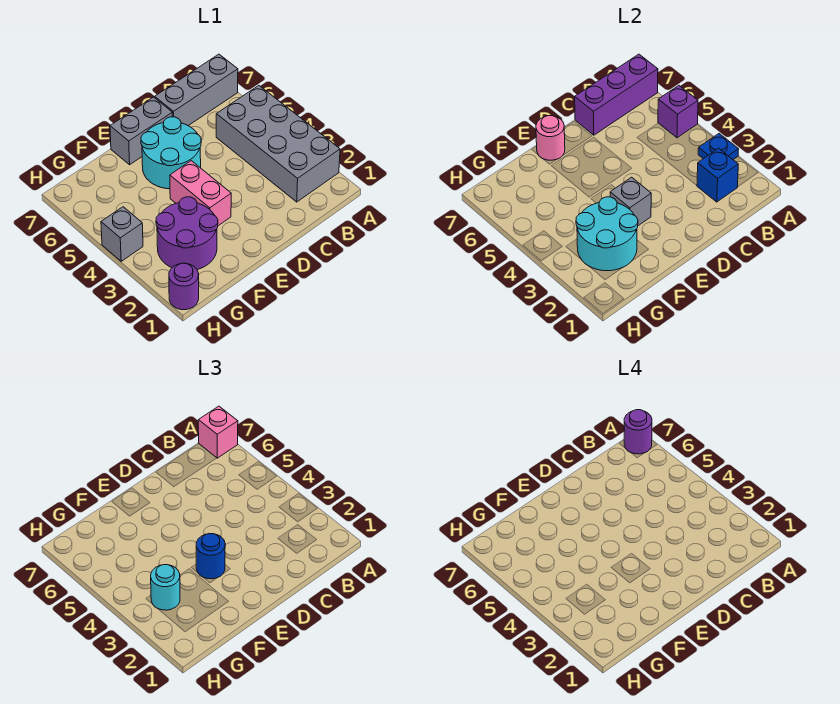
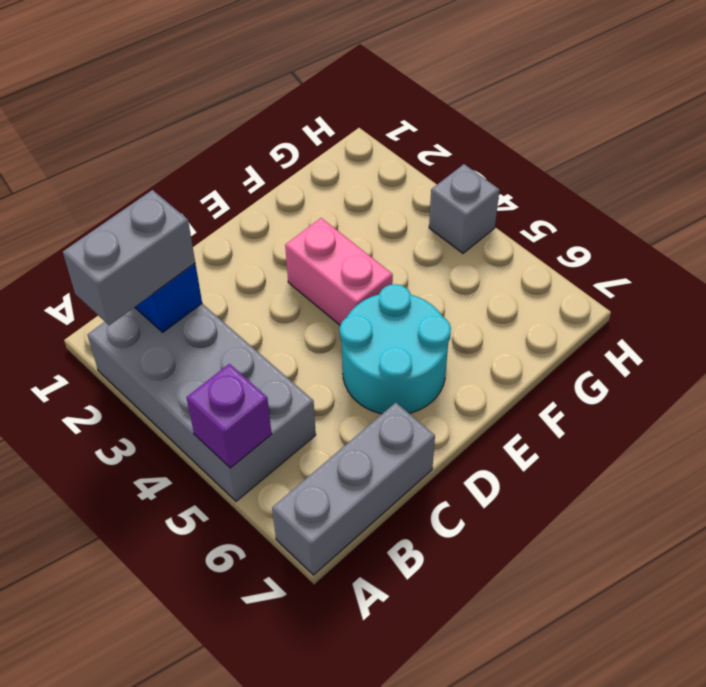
grey brick A2:B2 level 3 -> grey brick D7:E7 level 1
none -> purple round brick F2:G3 level 1
none -> purple round brick H1 level 1
none -> blue plate A3 level 2

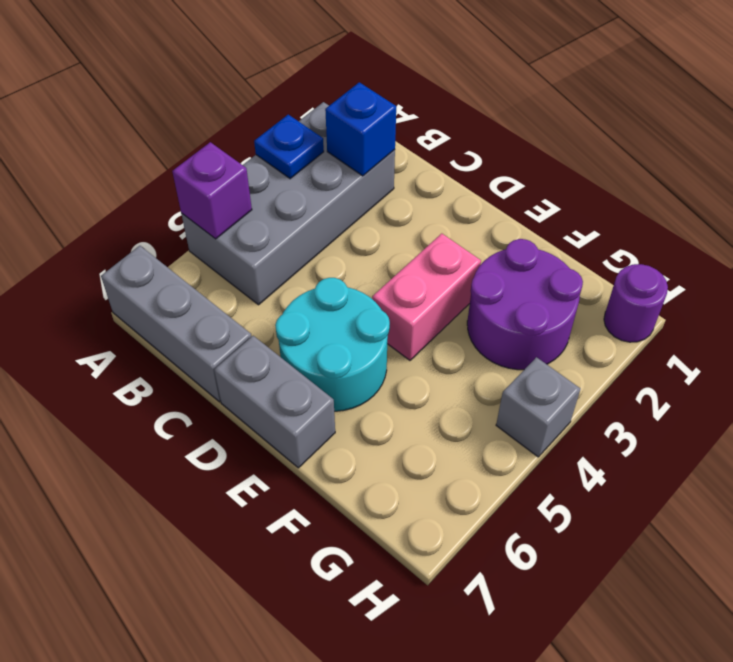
none -> purple brick A7:C7 level 2
none -> grey brick E3 level 2
none -> pink round brick E7 level 2

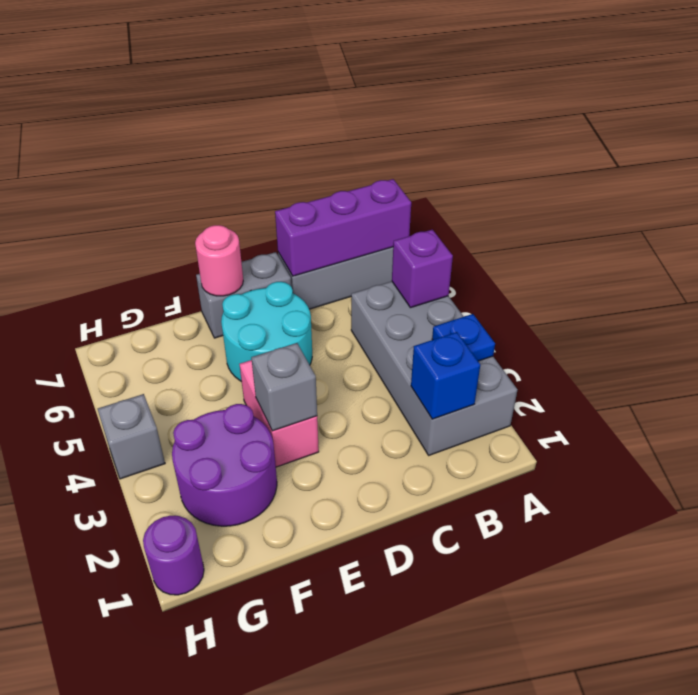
none -> cyan round brick F2:G3 level 2
none -> pink brick A7 level 3
none -> blue round brick E3 level 3

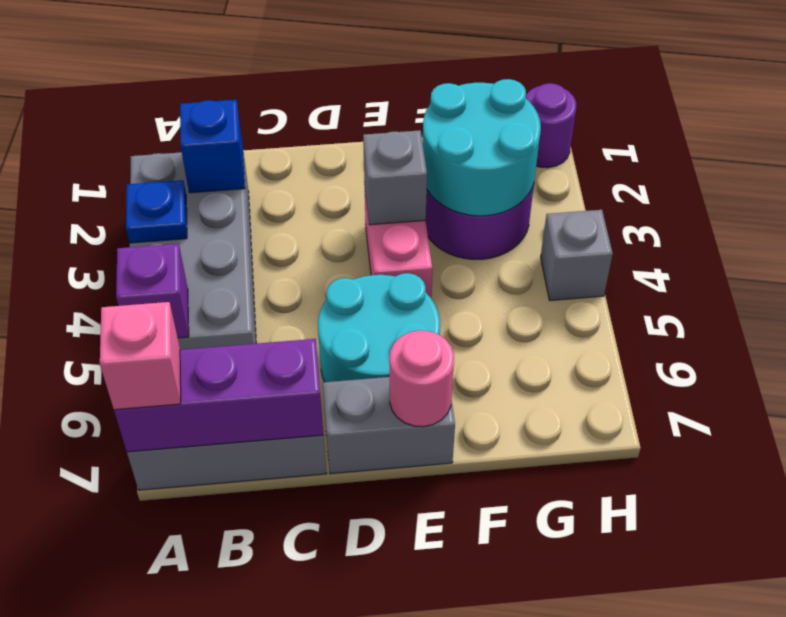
none -> blue round brick E3 level 3
none -> cyan round brick G3 level 3
none -> purple round brick A7 level 4

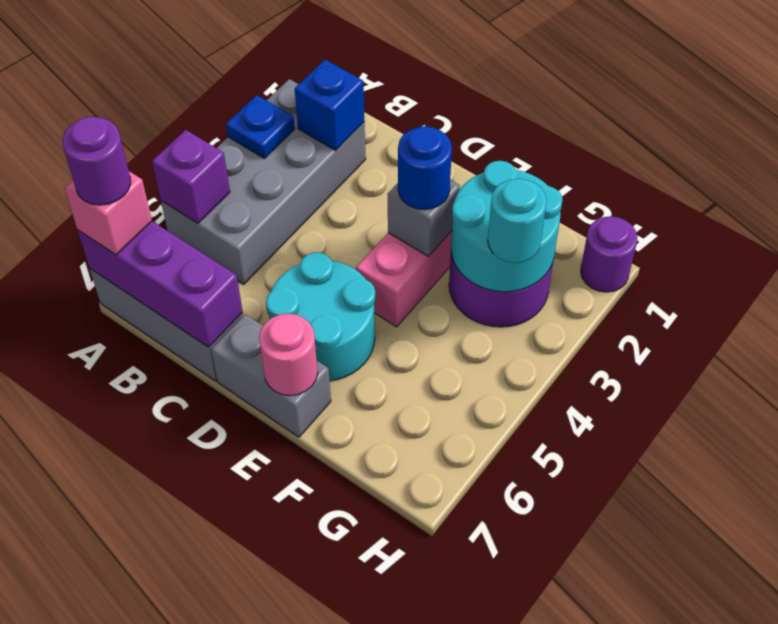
none -> grey brick H4 level 1

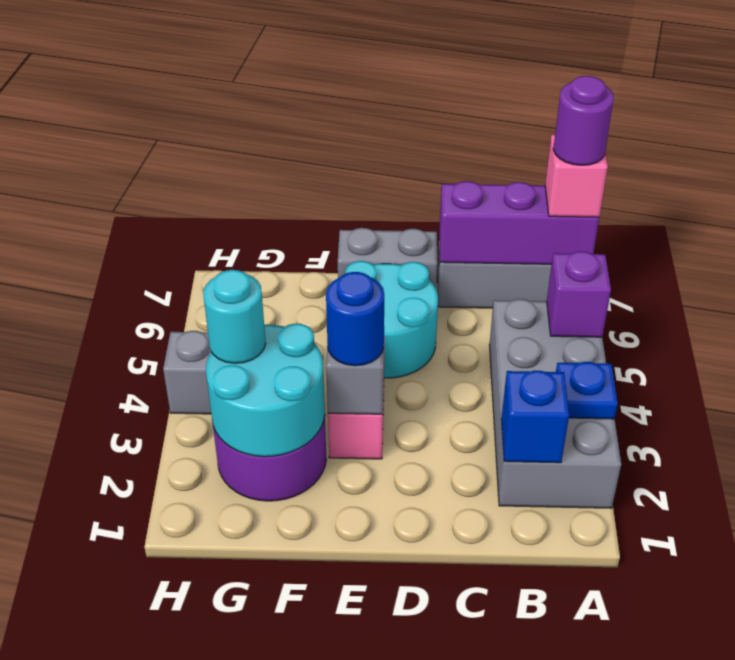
none -> purple round brick H1 level 1
none -> pink round brick E7 level 2

